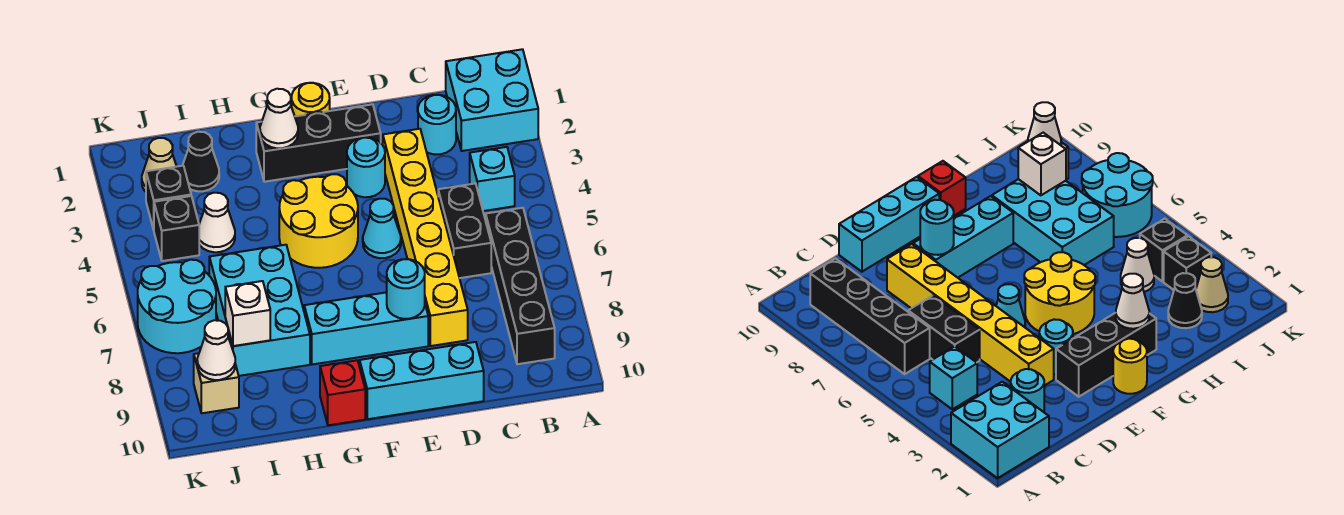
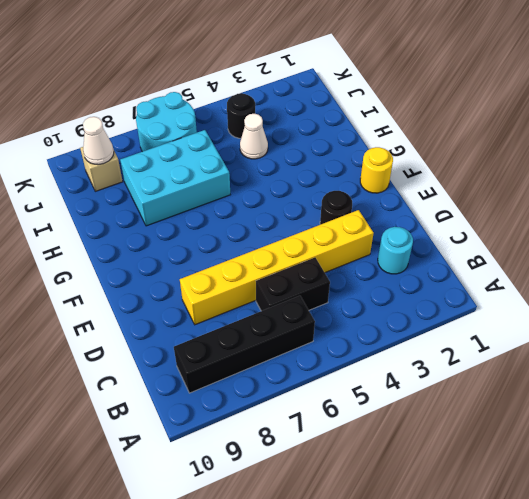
black round brick E3 level 1 -> cyan round brick E3 level 1
black round brick J4 level 1 -> black brick J4 level 1
none -> cyan brick A1:B2 level 1
none -> cyan brick B4 level 1
none -> cyan brick D10:F10 level 1

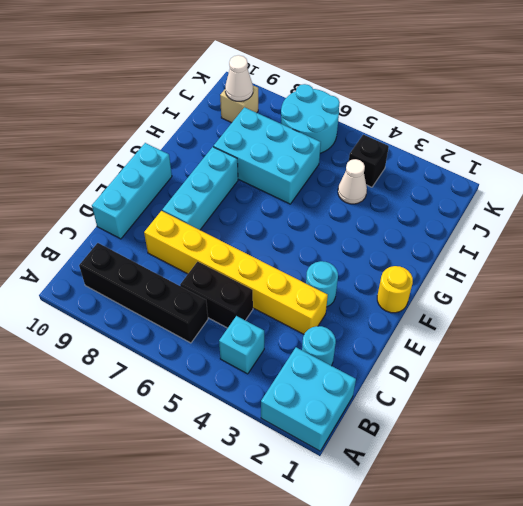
none -> black brick E2:G2 level 1
none -> cyan cone E5 level 1
none -> yellow round brick F4:G5 level 1

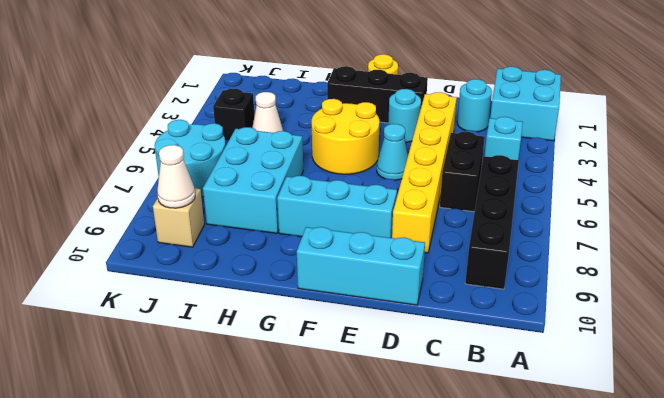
none -> red brick G10 level 1
none -> black cone I2 level 1
none -> tan cone J2 level 1

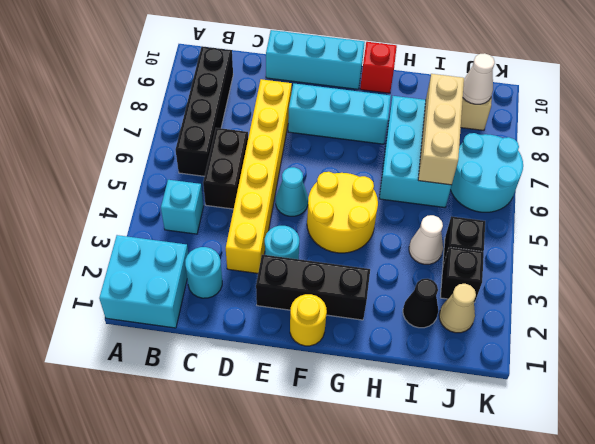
tan brick I6:I8 level 2 -> white brick I8 level 2
none -> cyan round brick E8 level 2
none -> white cone G2 level 2

